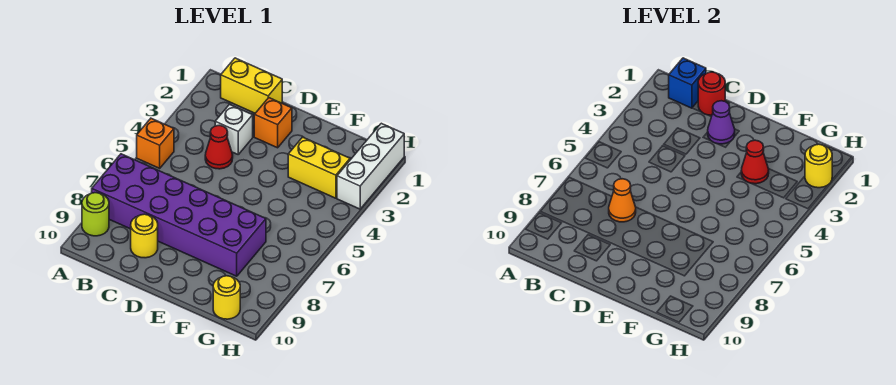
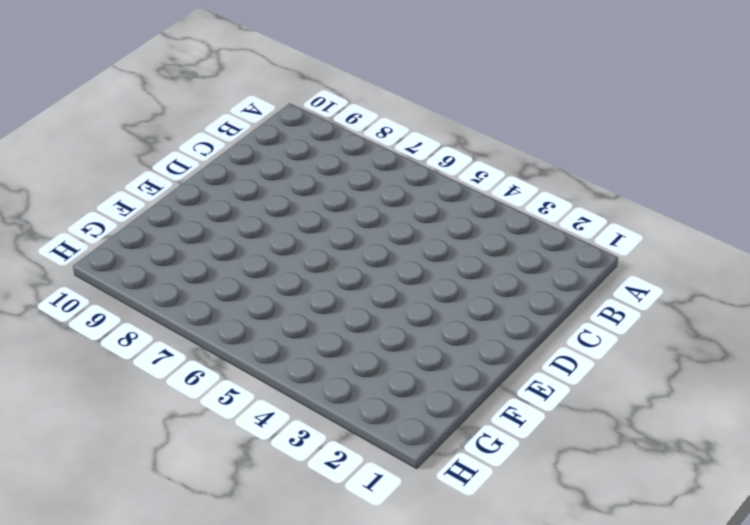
none -> orange brick A5 level 1
none -> purple brick A7:F8 level 1
none -> lime round brick A9 level 1

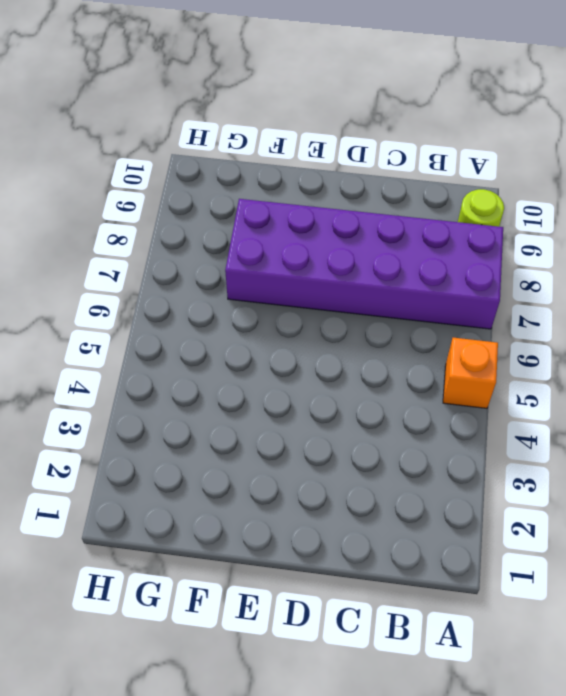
none -> yellow brick B1:C1 level 1
none -> white brick C3 level 1
none -> red cone C4 level 1

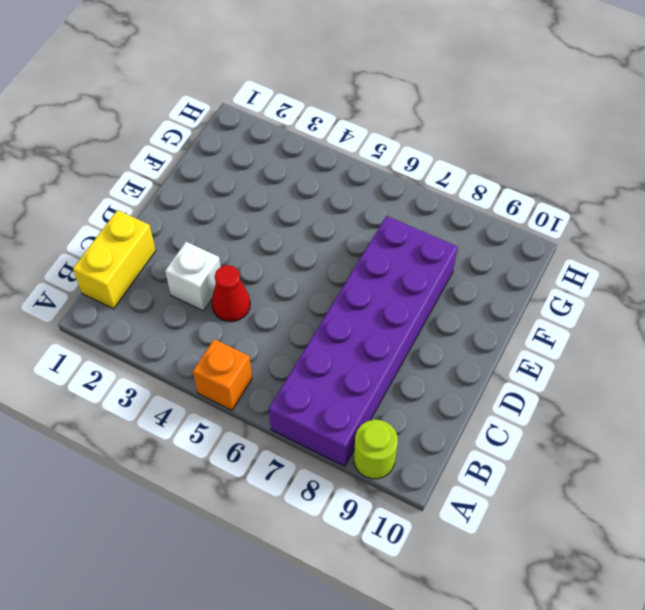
none -> yellow round brick C9 level 1
none -> orange brick D2 level 1
none -> yellow brick F3:G3 level 1

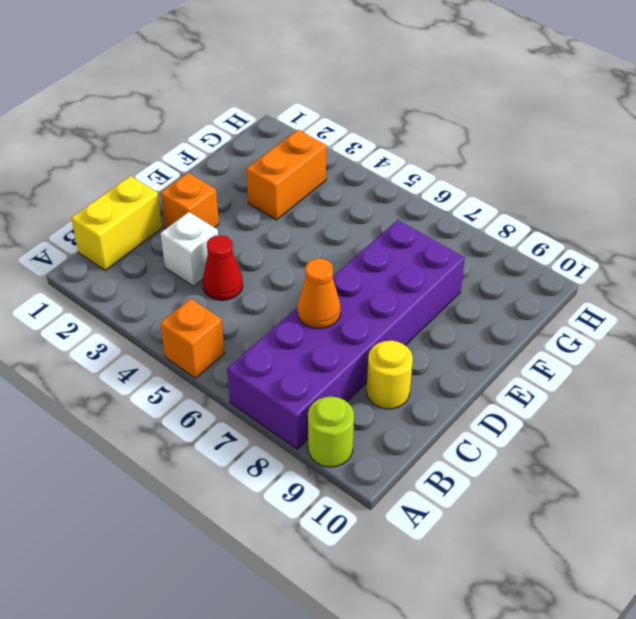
orange brick F3:G3 level 1 -> yellow brick F3:G3 level 1
none -> yellow round brick G10 level 1
none -> white brick H1:H3 level 1
none -> blue brick B1 level 2

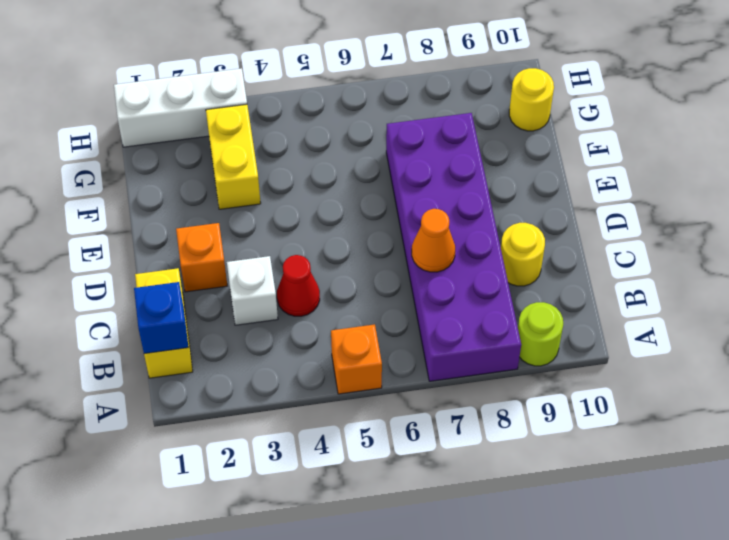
none -> red round brick C1 level 2
none -> purple cone D2 level 2
none -> red cone F3 level 2

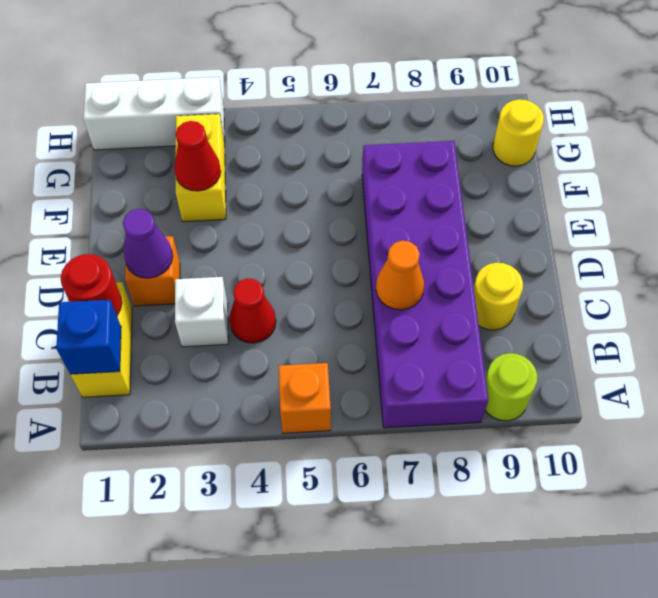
none -> yellow round brick H2 level 2

